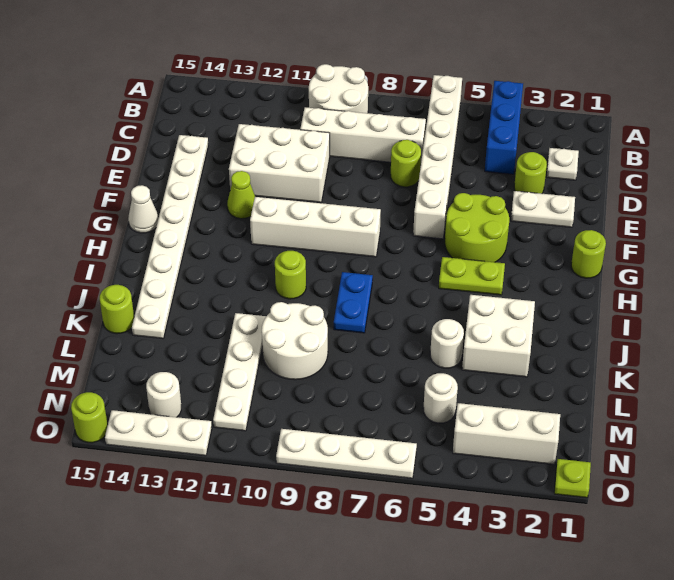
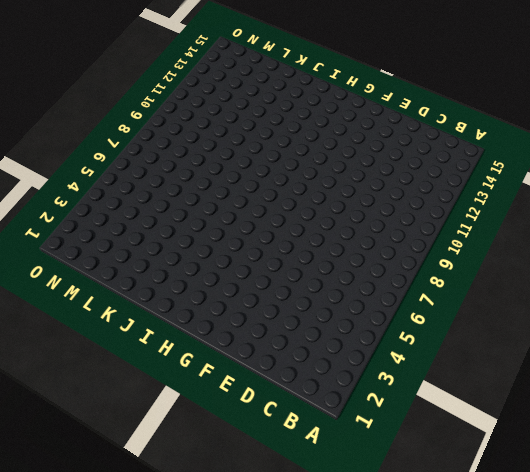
none -> blue brick A4:C4 level 1
none -> white brick A6:F6 level 1
none -> white round brick A9:B10 level 1
none -> white plate C2 level 1

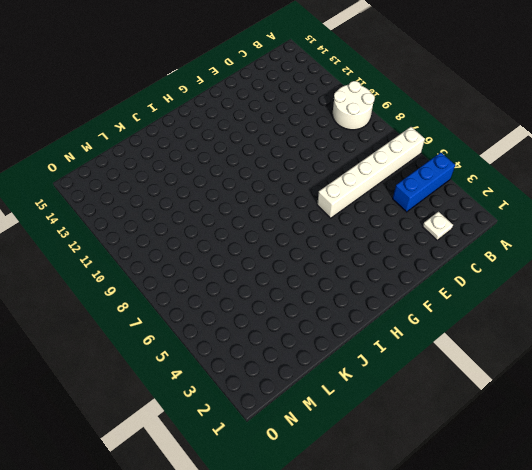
none -> white brick C7:C10 level 1
none -> lime round brick D3 level 1
none -> lime round brick D7 level 1
none -> white brick D10:E12 level 1

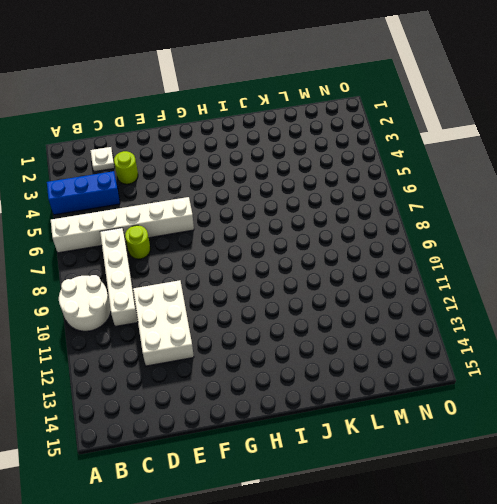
none -> white plate D14:K14 level 1
none -> white plate E2:E3 level 1
none -> lime round brick F4:G5 level 1
none -> lime cone F12 level 1

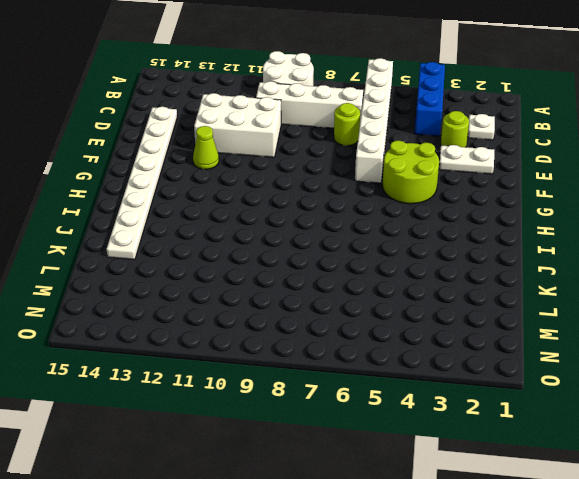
none -> lime round brick G1 level 1
none -> white brick G8:G11 level 1
none -> white cone G15 level 1
none -> lime plate H4:H5 level 1

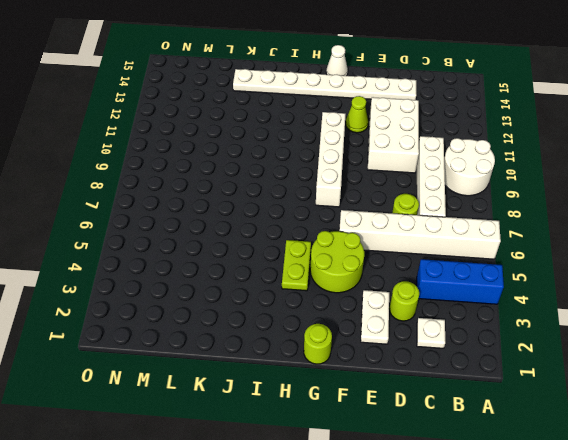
none -> blue plate I8:J8 level 1
none -> lime round brick I10 level 1
none -> white brick J3:K4 level 1
none -> white round brick K5 level 1

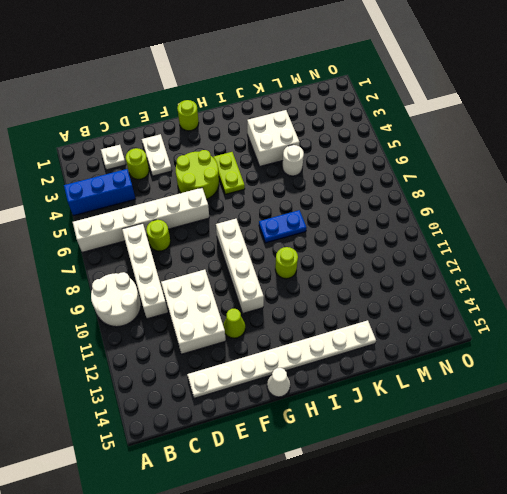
none -> white round brick K9:L10 level 1
none -> white plate K11:N11 level 1
none -> lime round brick K15 level 1
none -> white round brick M5 level 1

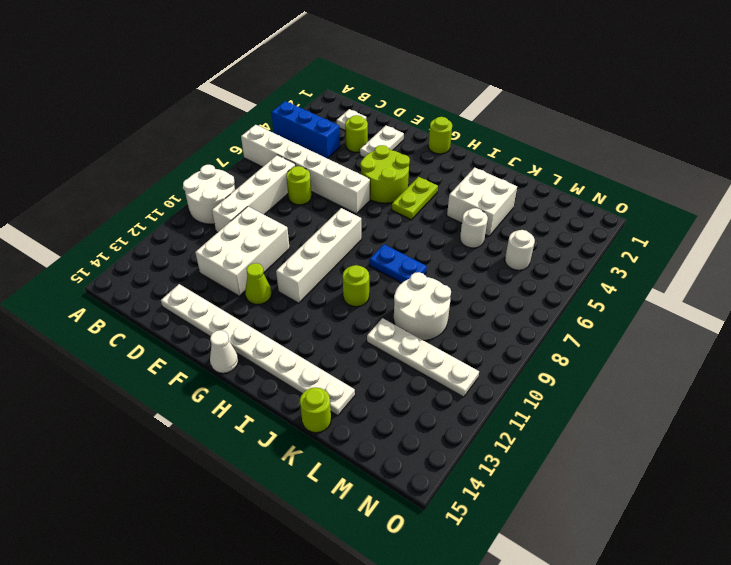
none -> white brick N2:N4 level 1
none -> white round brick N13 level 1
none -> lime plate O1 level 1
none -> white plate O6:O9 level 1

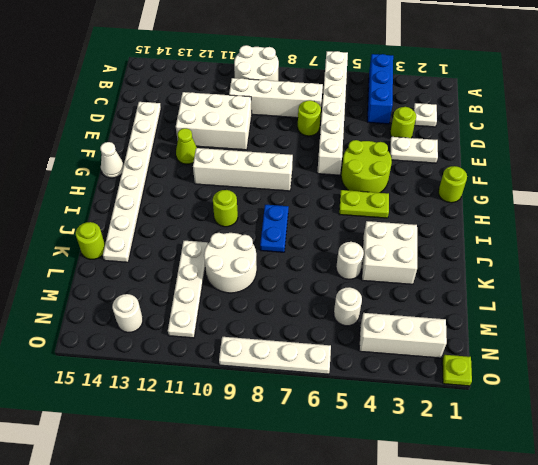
none -> white plate O12:O14 level 1
none -> lime round brick O15 level 1

